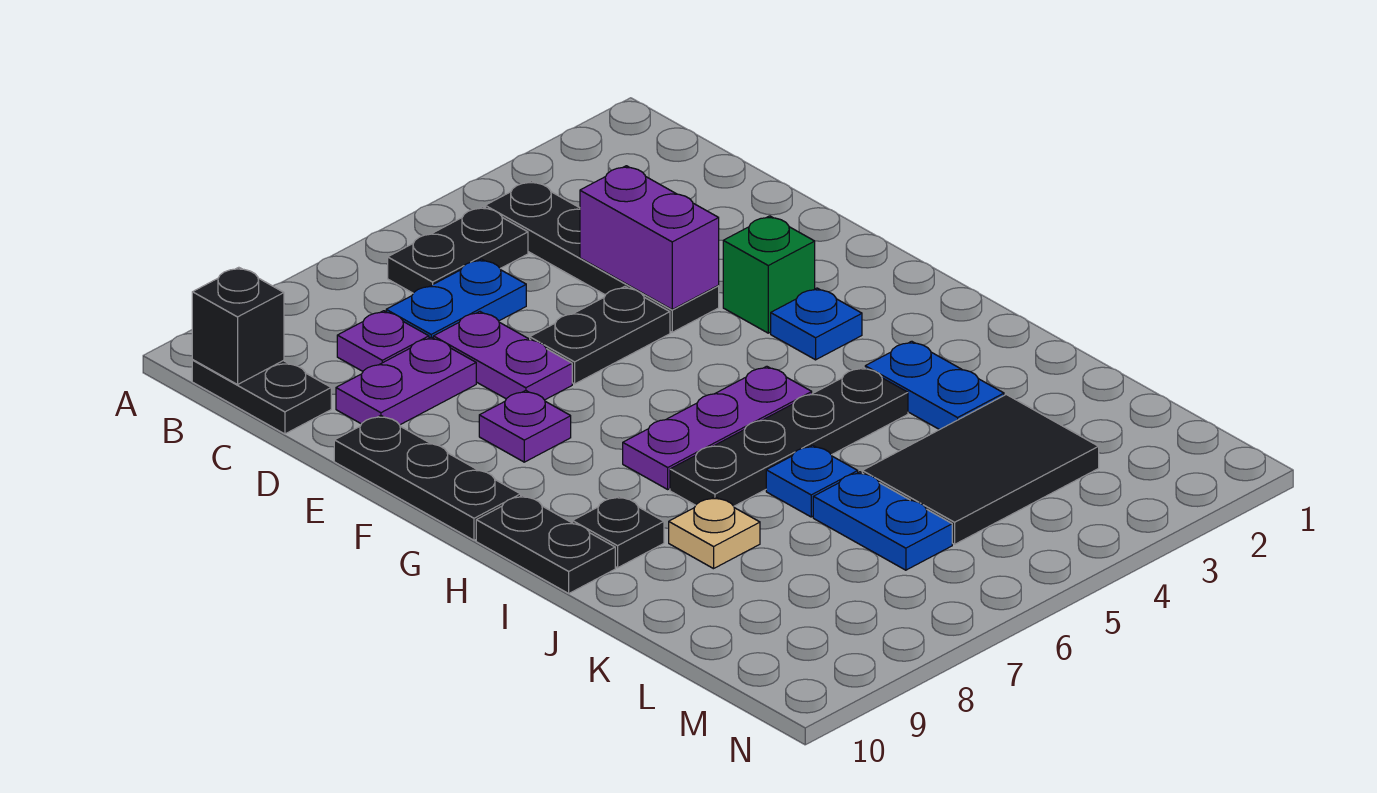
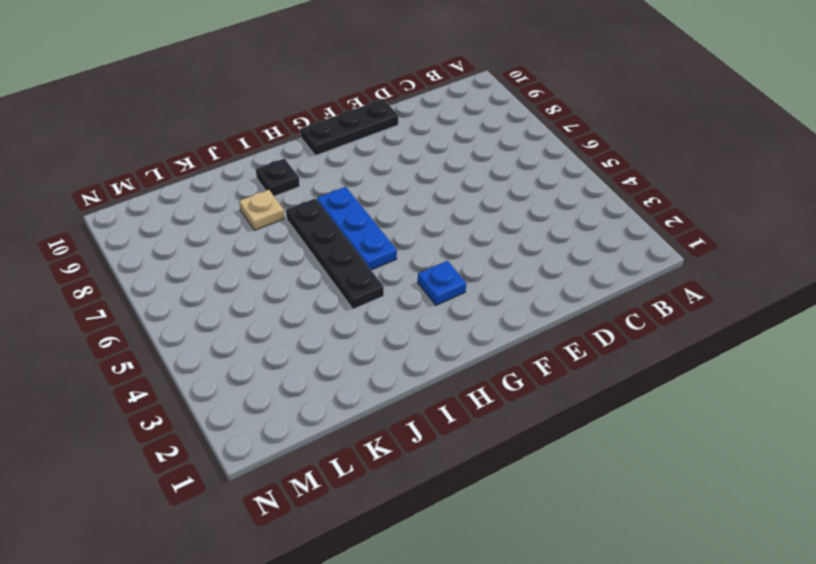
blue plate H5:H7 level 1 -> purple plate H5:H7 level 1
none -> black plate B4:E4 level 1
none -> black plate B5:B6 level 1
none -> black plate B10:C10 level 1

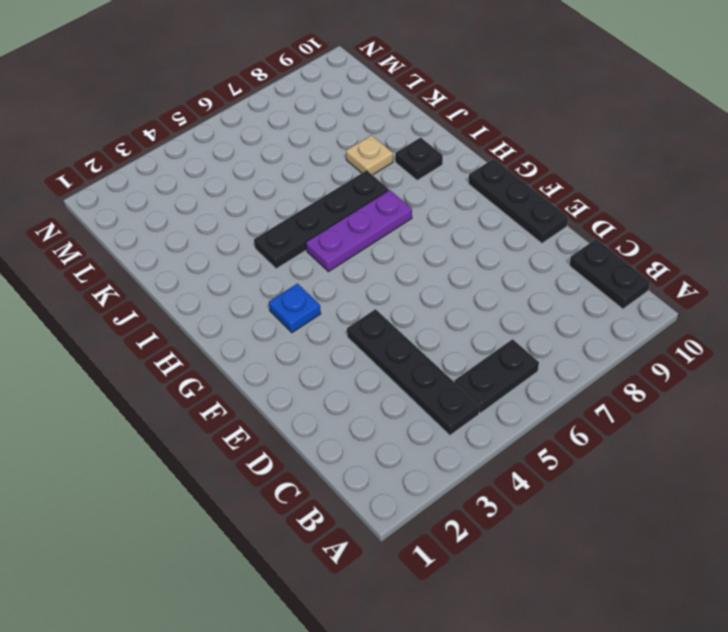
none -> blue plate C6:C7 level 1
none -> purple plate C8 level 1
none -> purple plate D7:E7 level 1

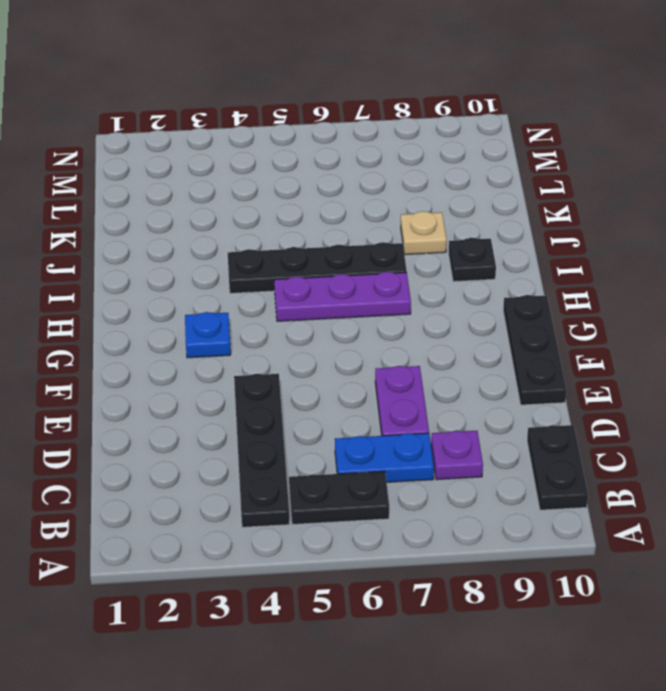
none -> purple plate D8:D9 level 1
none -> black plate E5:E6 level 1
none -> green brick F3 level 1

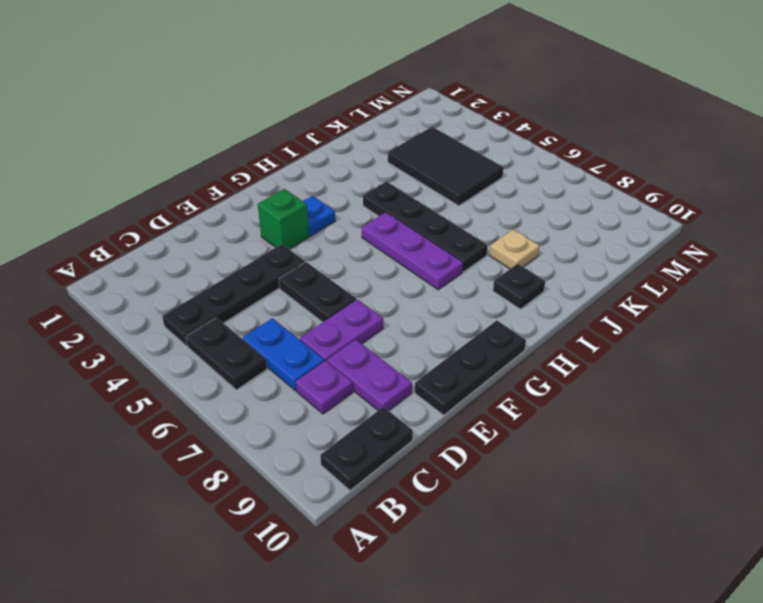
none -> purple plate F8 level 1
none -> black plate H10:I10 level 1
none -> blue plate I3:J3 level 1

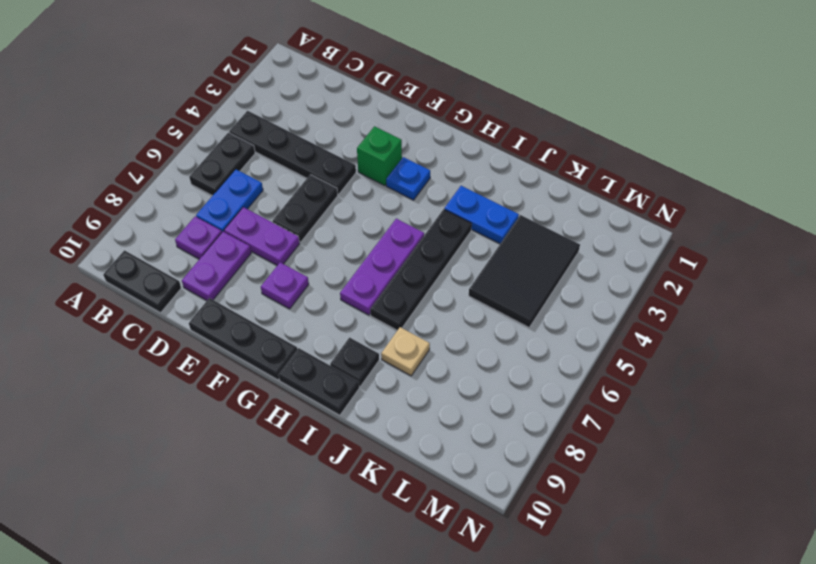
none -> blue plate J6 level 1
none -> blue plate K6:L6 level 1
none -> black brick B10 level 2

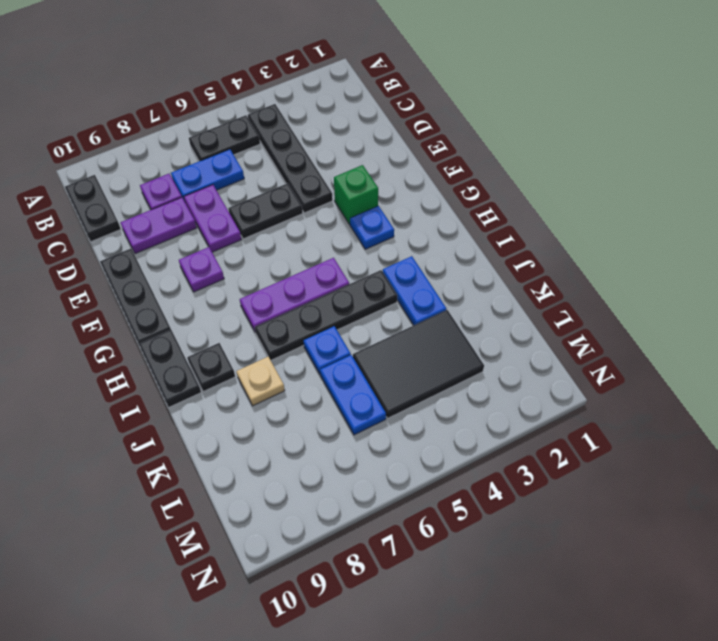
none -> black brick B10 level 2
none -> purple brick D4:E4 level 2

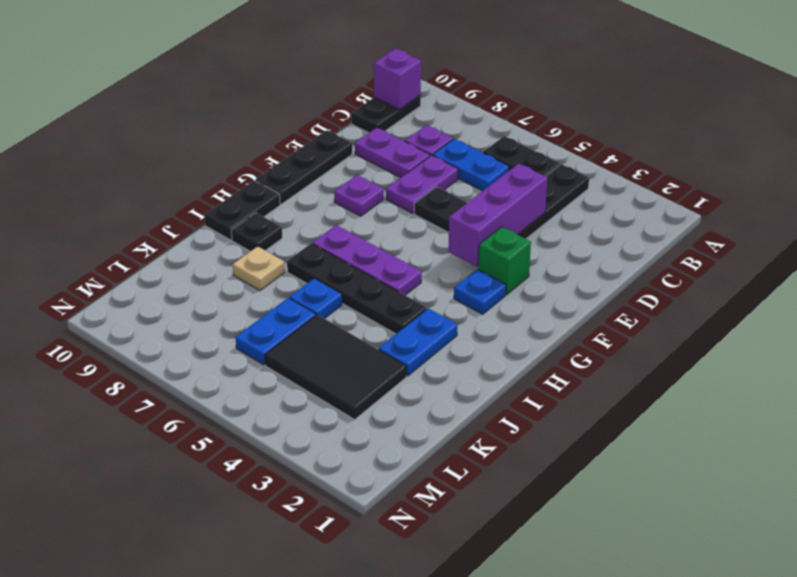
purple brick B10 level 2 -> black brick B10 level 2
purple brick D4:F4 level 2 -> purple brick D4:E4 level 2

